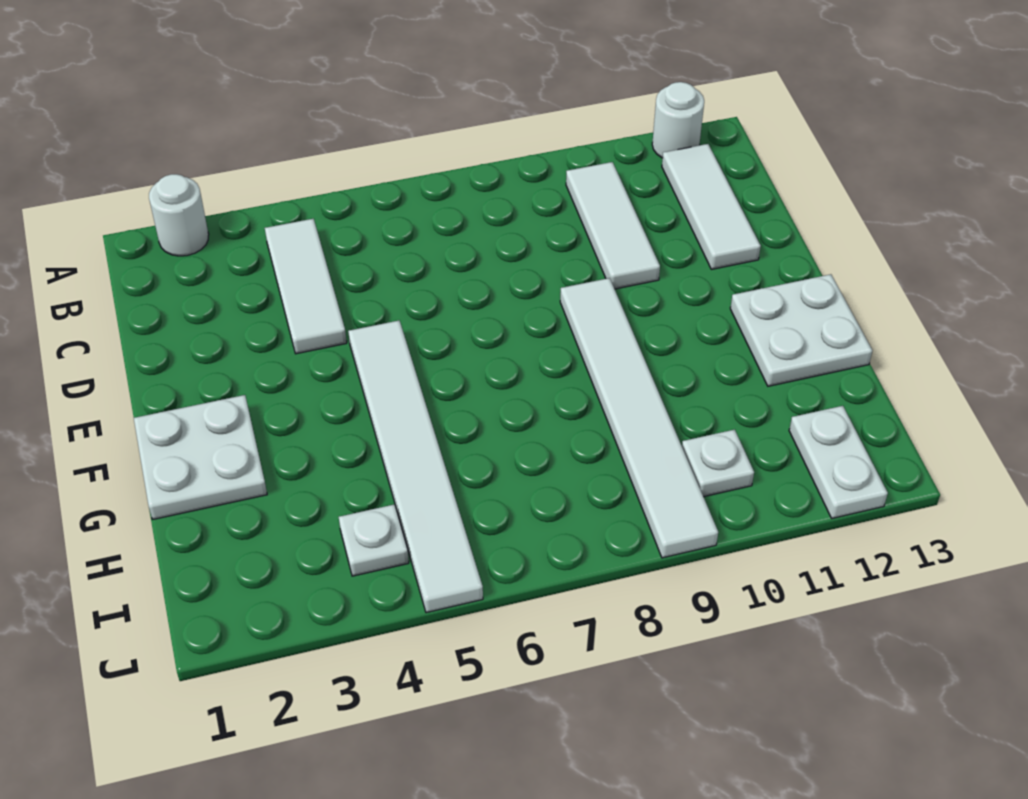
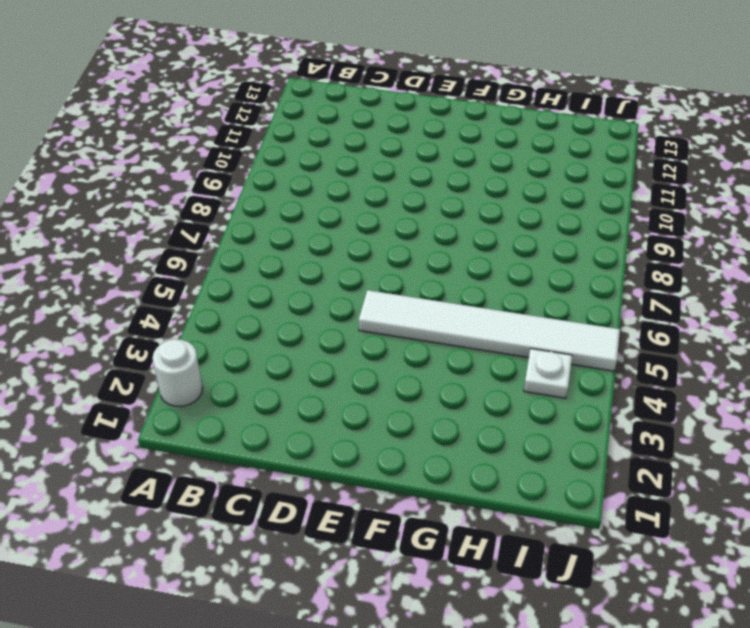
none -> white round brick A12 level 1
none -> white tile B4:D4 level 1
none -> white tile B10:D10 level 1

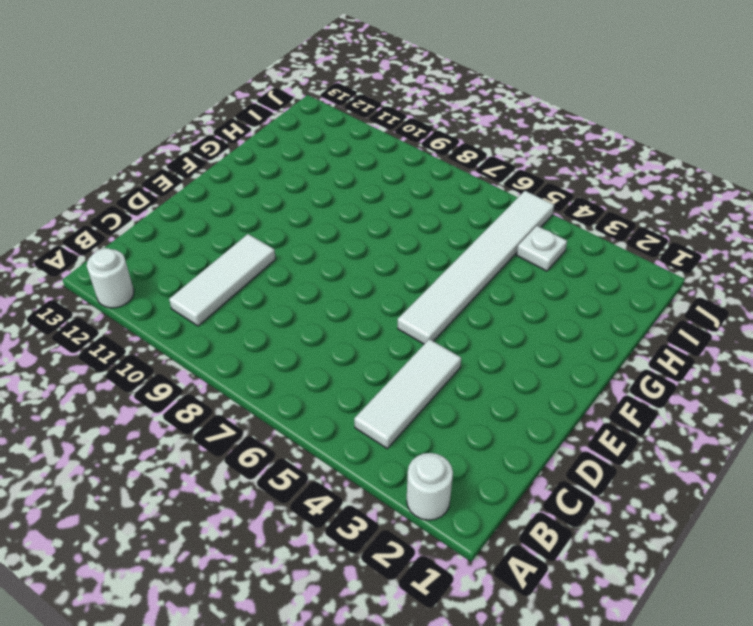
none -> white tile B12:D12 level 1
none -> white tile E9:J9 level 1
none -> white plate F1:G2 level 1

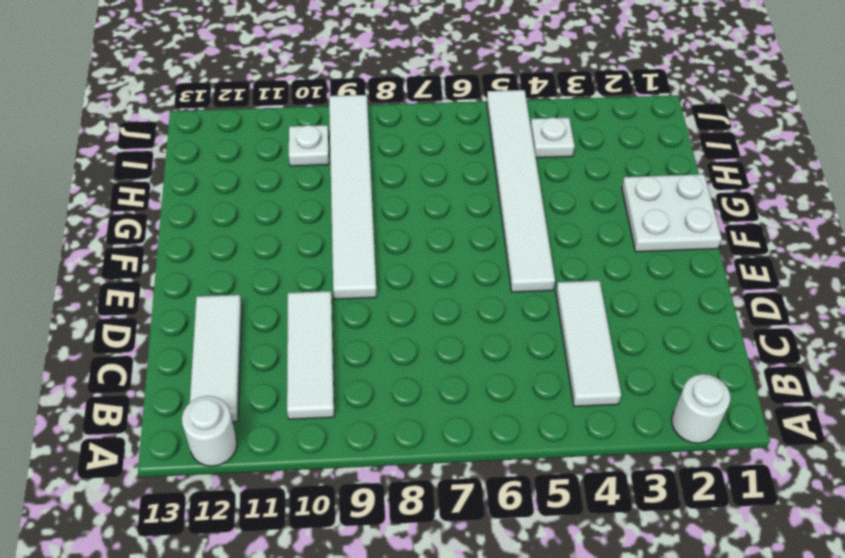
none -> white plate F12:G13 level 1
none -> white plate I12:J12 level 1

